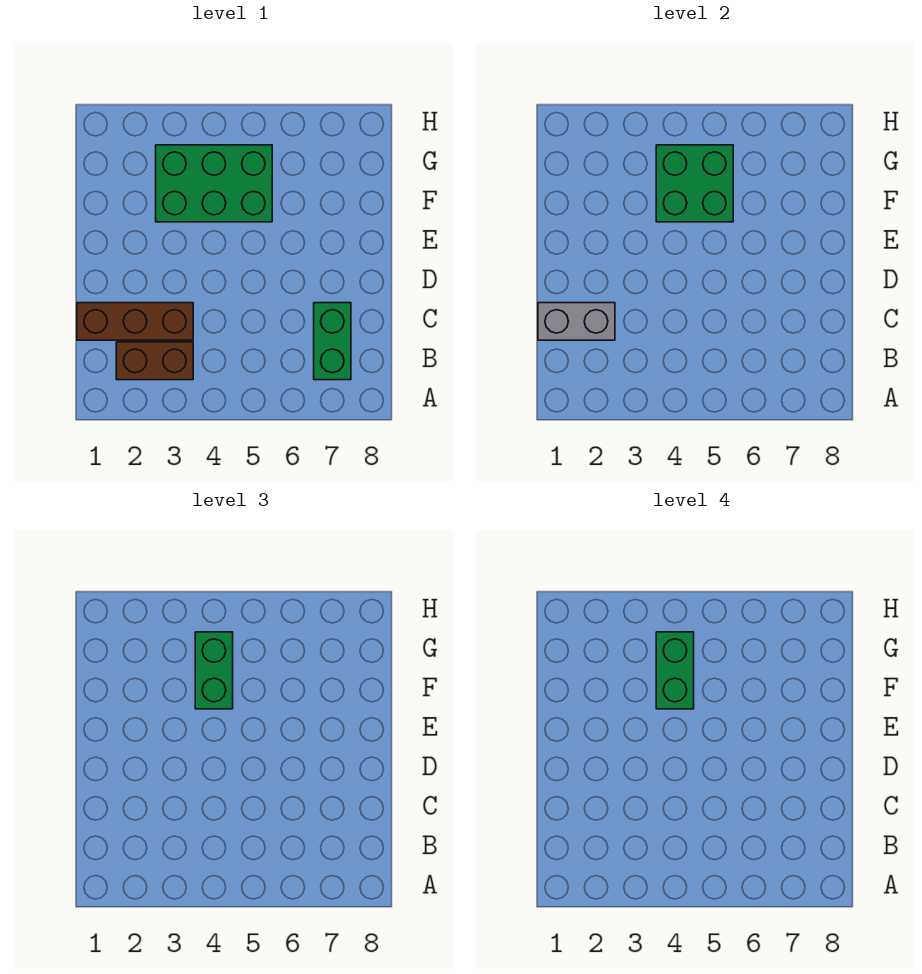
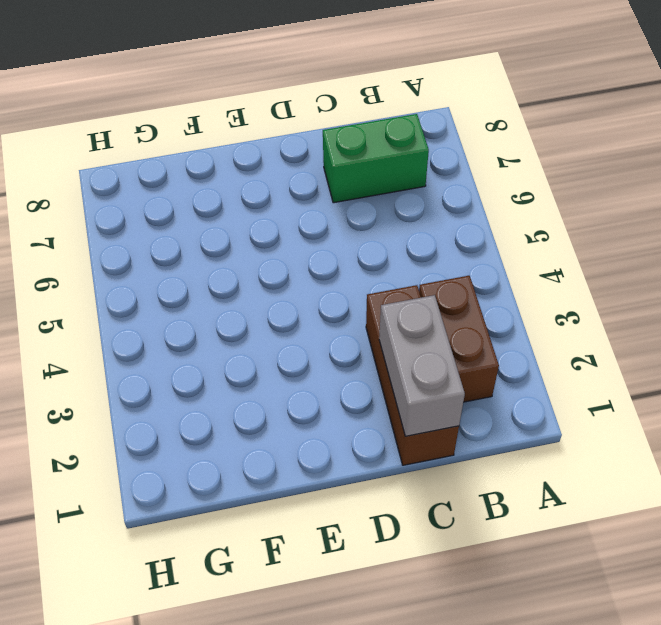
none -> green brick F3:G5 level 1
none -> green brick F4:G5 level 2

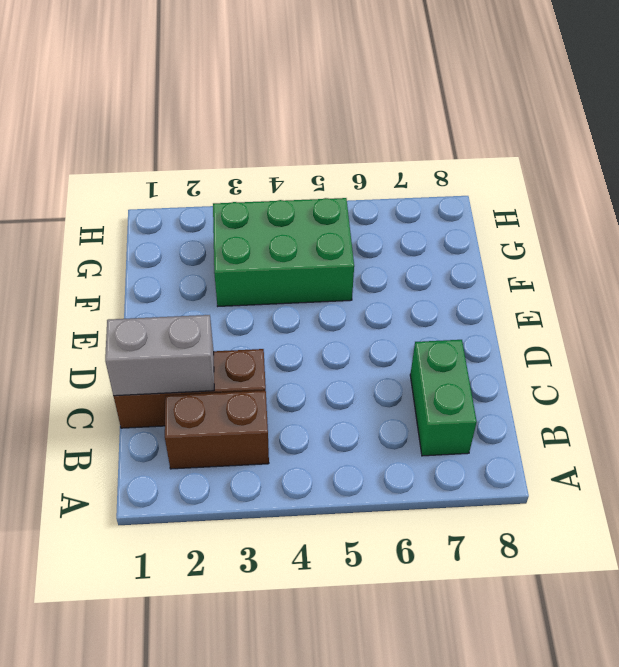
none -> green brick F4:G5 level 2
none -> green brick F4:G4 level 3

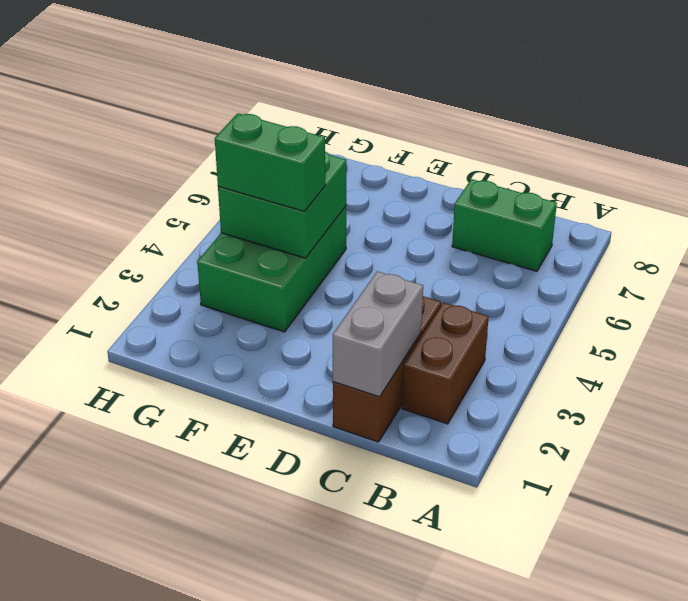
none -> green brick F4:G4 level 4

